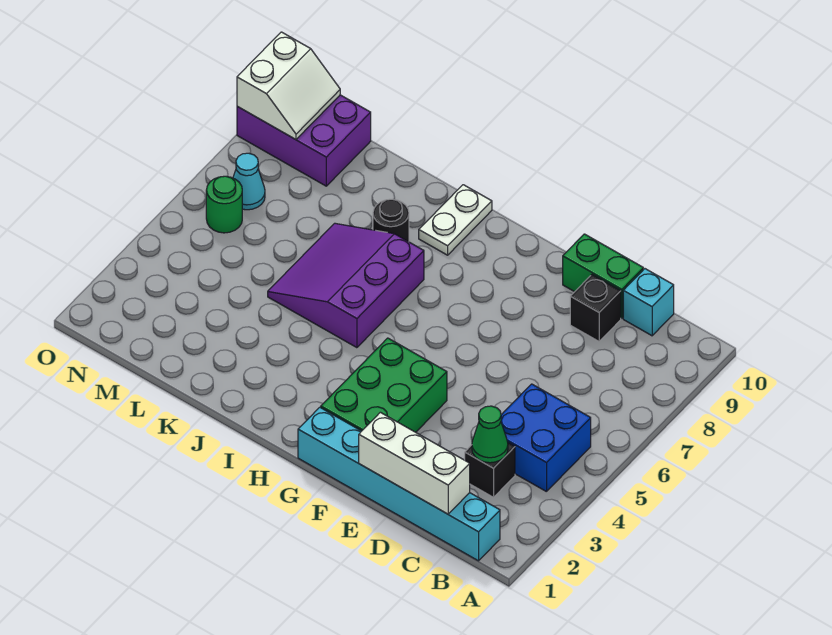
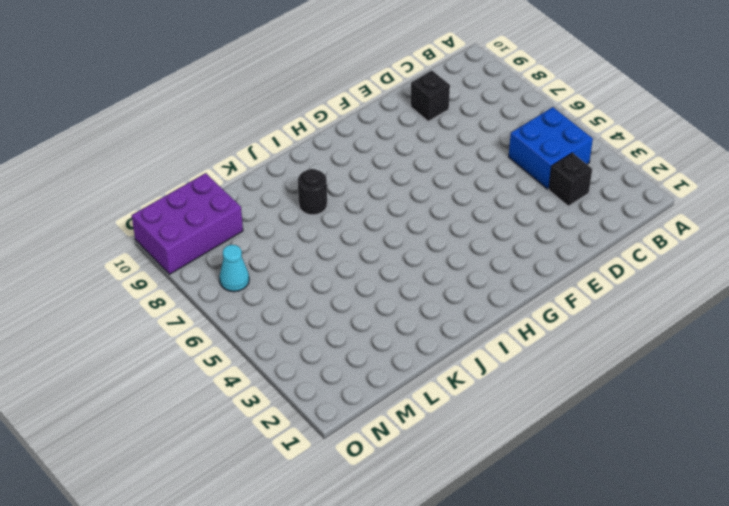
none -> cyan brick B1:G1 level 1
none -> cyan brick C10 level 1
none -> green brick D10:E10 level 1

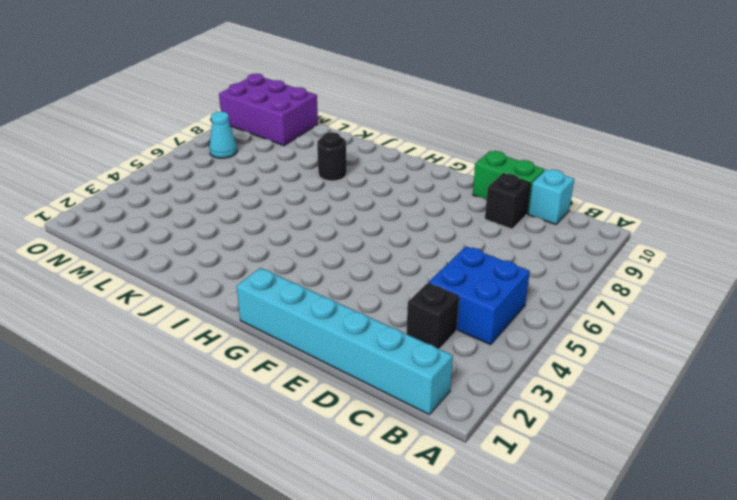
none -> green brick F2:G4 level 1
none -> purple slope I5:K7 level 1 top I
none -> white plate I9:I10 level 1

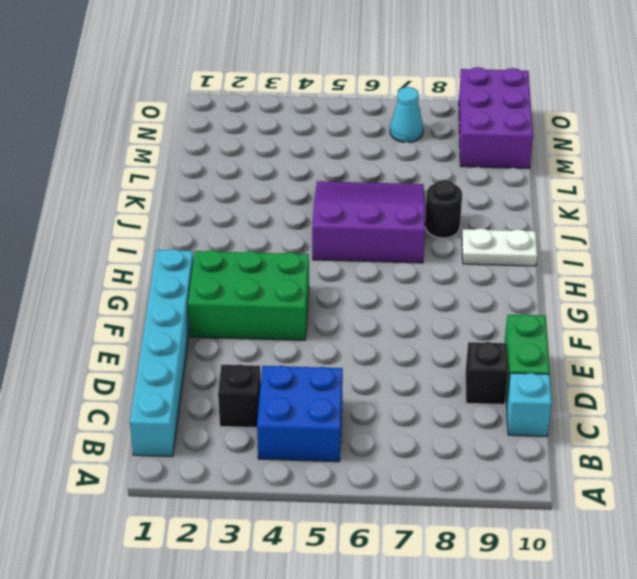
none -> green round brick N6 level 1
none -> white brick C1:E1 level 2
none -> green cone C3 level 2

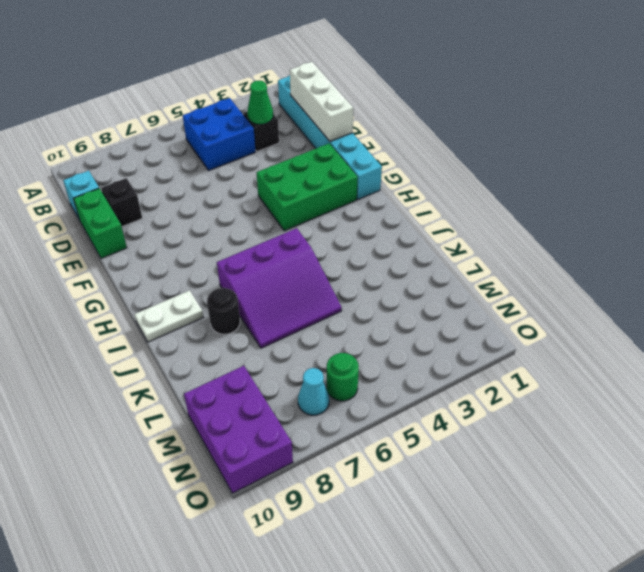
none -> white slope N9:O10 level 2 top O

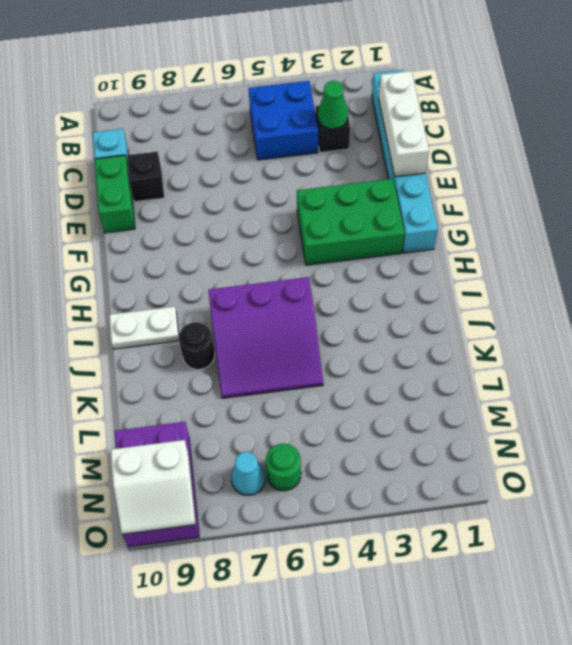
white slope N9:O10 level 2 top N -> white slope N9:O10 level 2 top O

